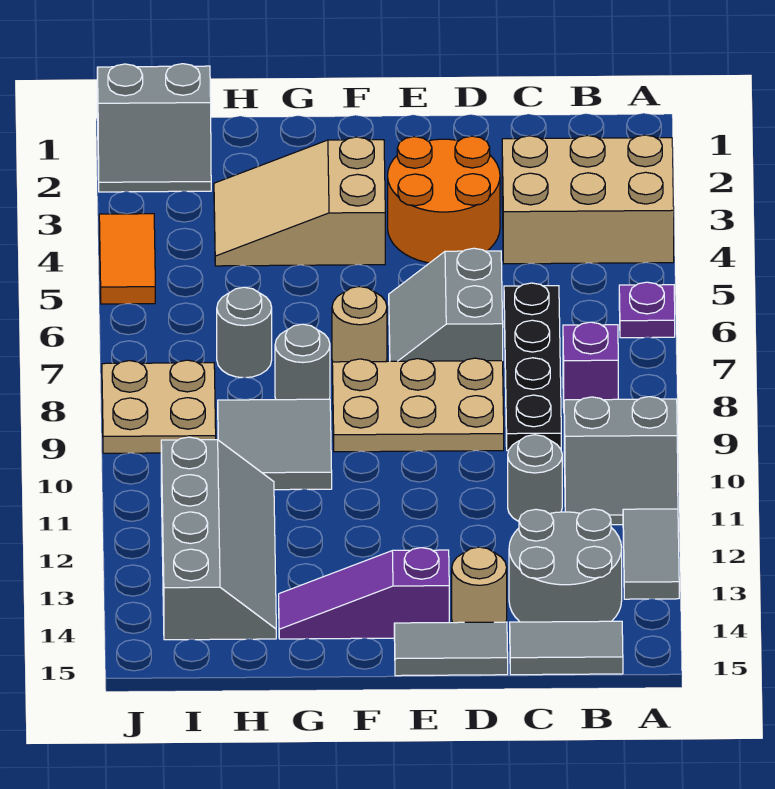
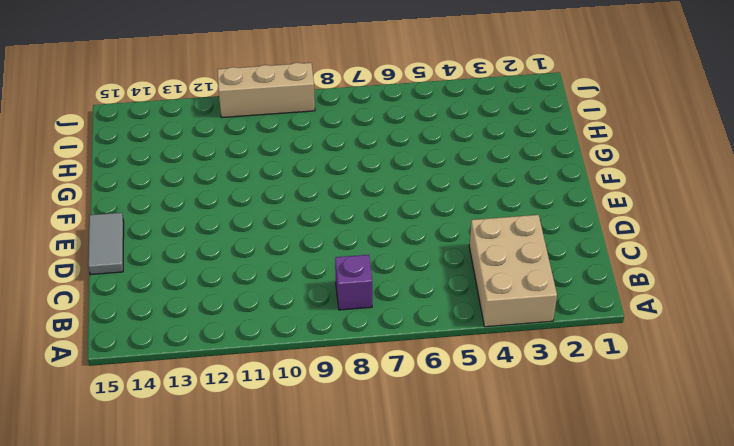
tan brick J9:J11 level 1 -> tan plate I8:J9 level 1
none -> purple plate A6 level 1
none -> grey slope A10:B11 level 1 top 10
none -> grey tile A12:A13 level 1

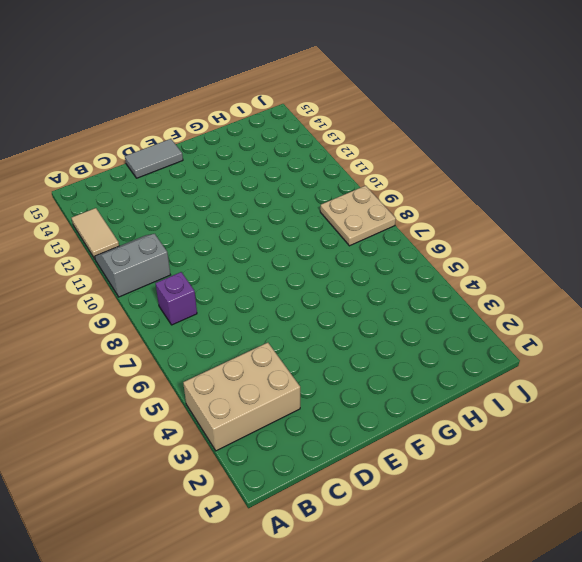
tan tile A12:A13 level 1 -> grey tile A12:A13 level 1
none -> purple plate A6 level 1
none -> grey round brick B13:C14 level 1
none -> grey tile B15:C15 level 1

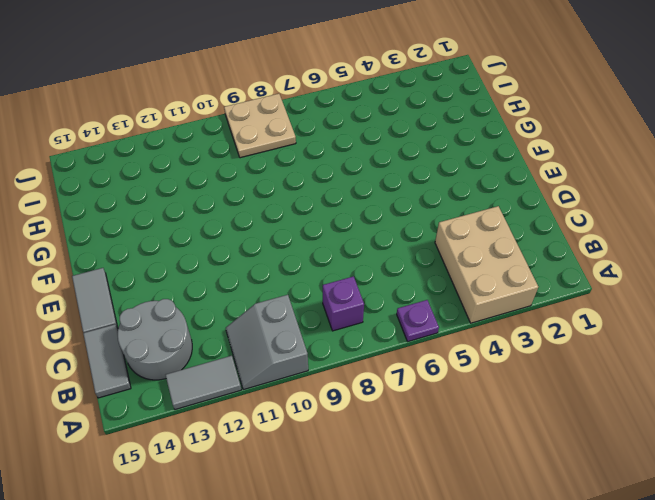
none -> black plate C6:C9 level 1
none -> grey round brick C11 level 1
none -> orange round brick D3:E4 level 1

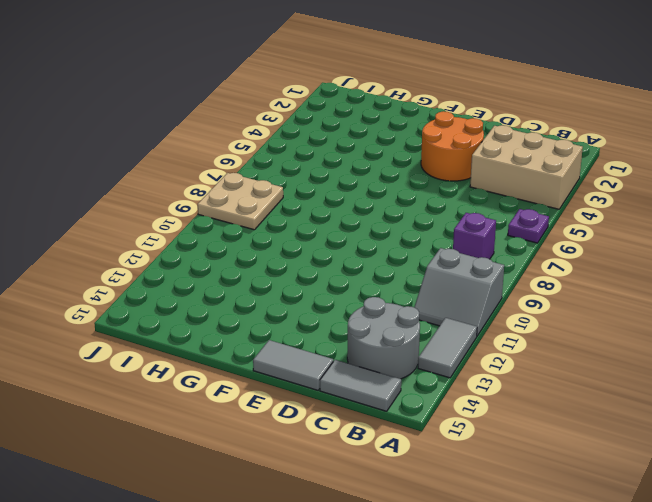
none -> black plate C6:C9 level 1
none -> grey round brick C11 level 1
none -> grey slope D6:E7 level 1 top D

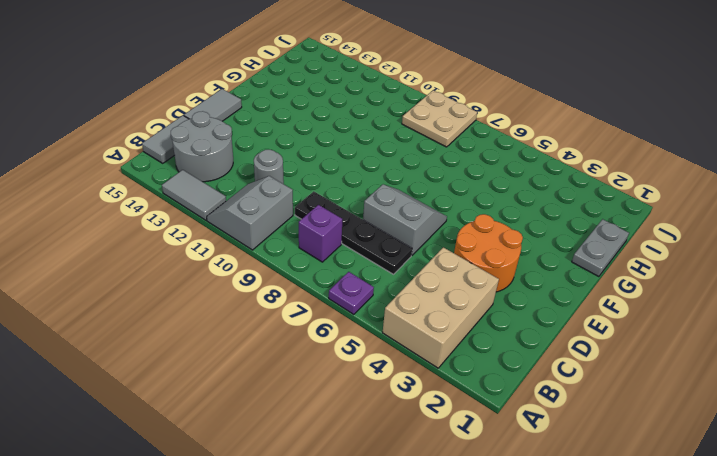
grey plate G1:H1 level 1 -> none
none -> tan plate D8:F9 level 1
none -> tan round brick D14 level 1
none -> purple slope E14:G14 level 1 top E

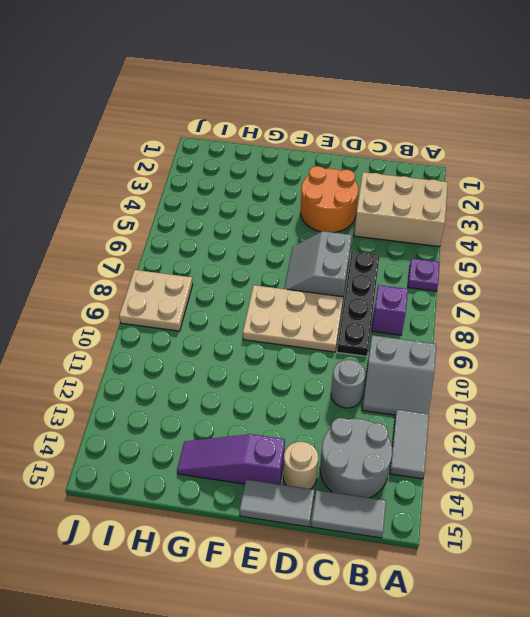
none -> tan slope F3:H4 level 1 top F
none -> tan round brick F7 level 1
none -> grey round brick G8 level 1

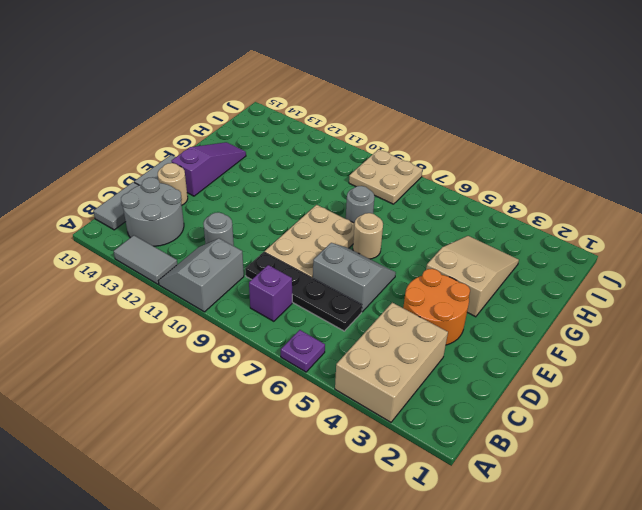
none -> grey tile G9:H10 level 1
none -> grey round brick H7 level 1
none -> grey slope H11:I14 level 1 top I

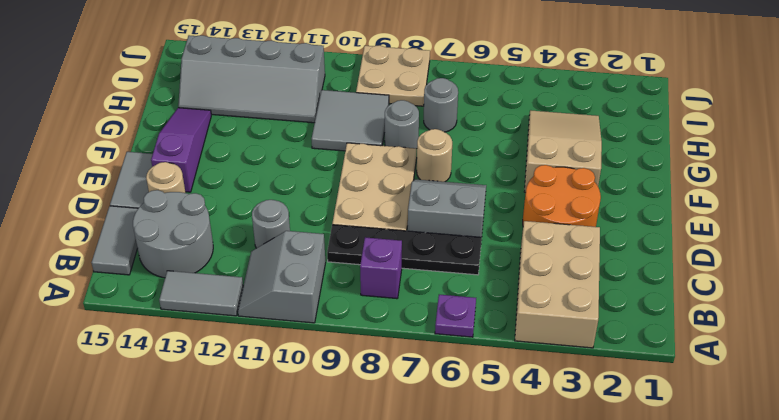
none -> grey slope I1:J2 level 1 top 1
none -> orange tile J4:J5 level 1

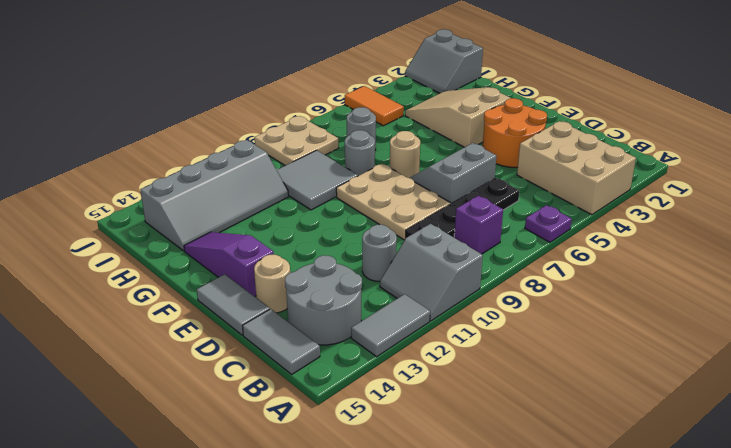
orange tile I5:J5 level 1 -> orange tile J4:J5 level 1

